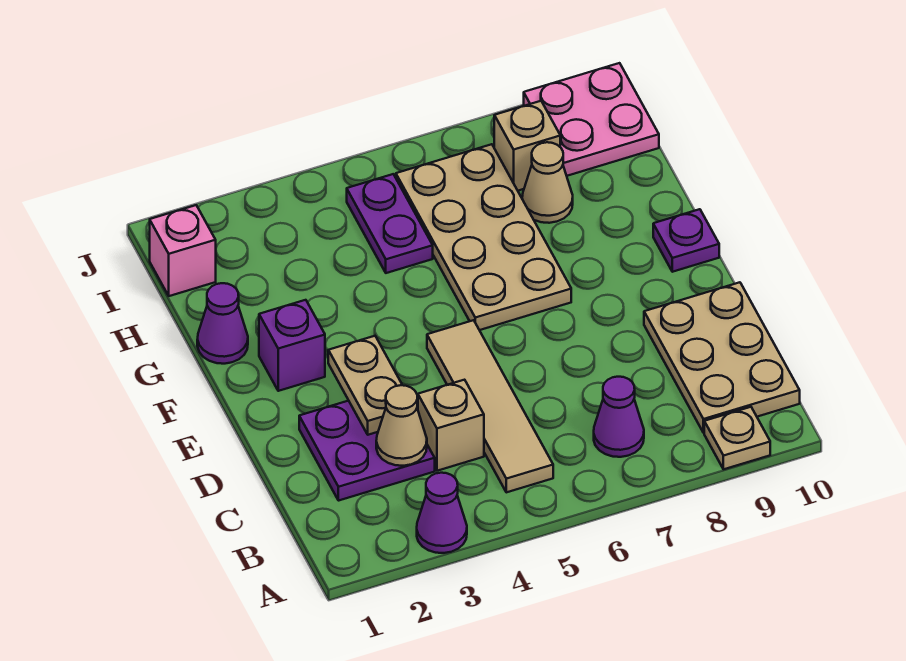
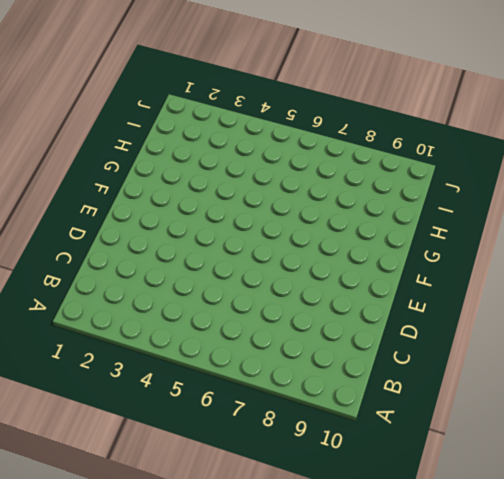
none -> purple cone A3 level 1
none -> tan plate A9 level 1
none -> tan tile B5:E5 level 1

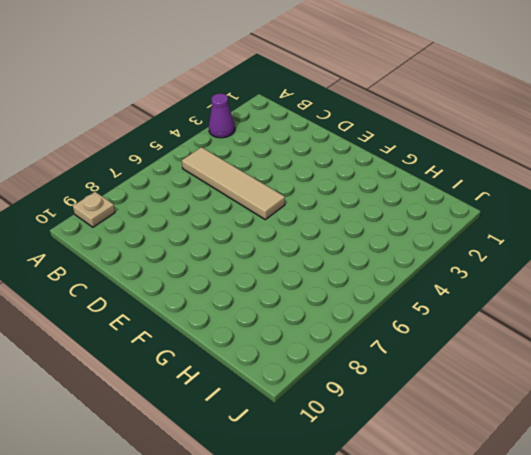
none -> purple cone B7 level 1
none -> tan plate B9:D10 level 1
none -> purple plate C2:D3 level 1

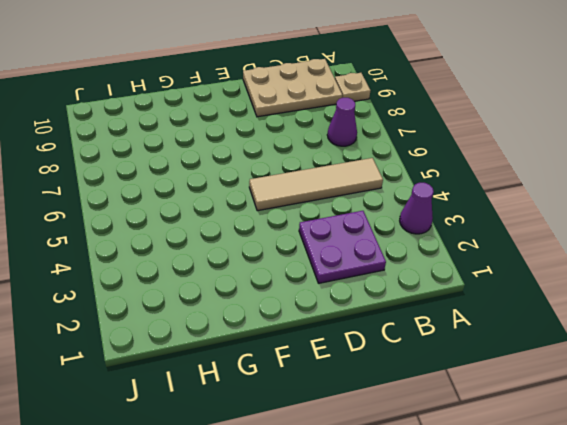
none -> tan brick C4 level 1
none -> purple brick F2 level 1
none -> tan plate F6:I7 level 1

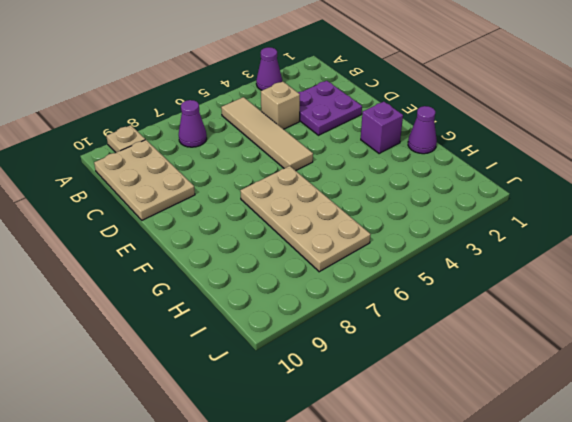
none -> purple plate F10 level 1
none -> purple plate H5:I5 level 1
none -> tan cone H8 level 1

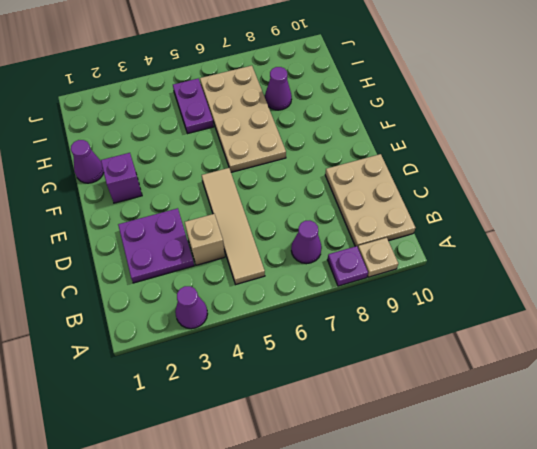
purple plate A8 level 1 -> purple plate F10 level 1
purple cone H8 level 1 -> tan cone H8 level 1
none -> pink brick I1 level 1
none -> tan brick I8 level 1
none -> pink plate I9:J10 level 1

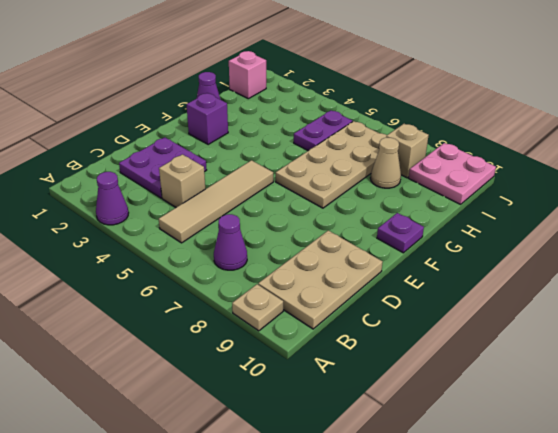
none -> tan cone C3 level 2
none -> tan plate D3:E3 level 2

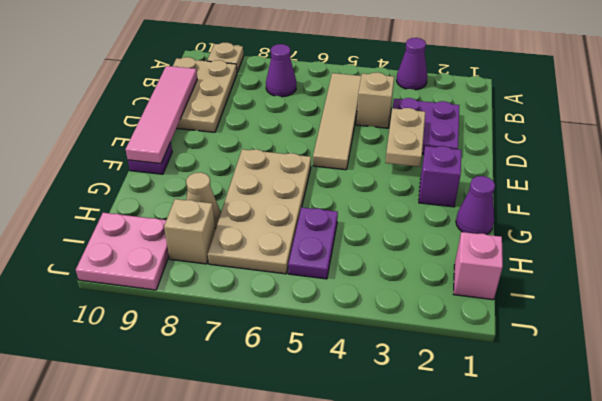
pink tile C10:F10 level 2 -> none
none -> tan cone C3 level 2

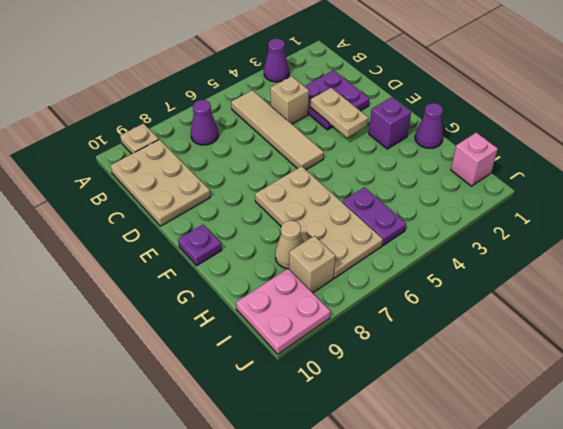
none -> tan cone C3 level 2

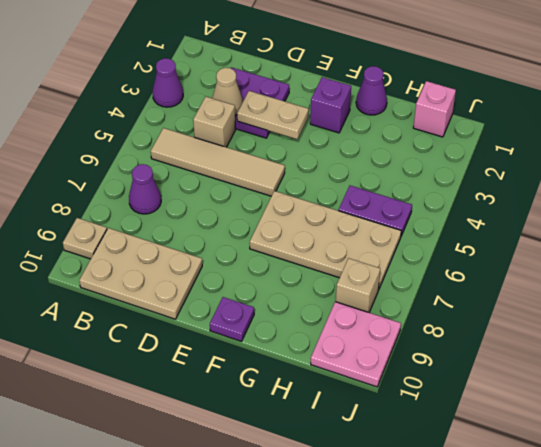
none -> tan cone H8 level 1

